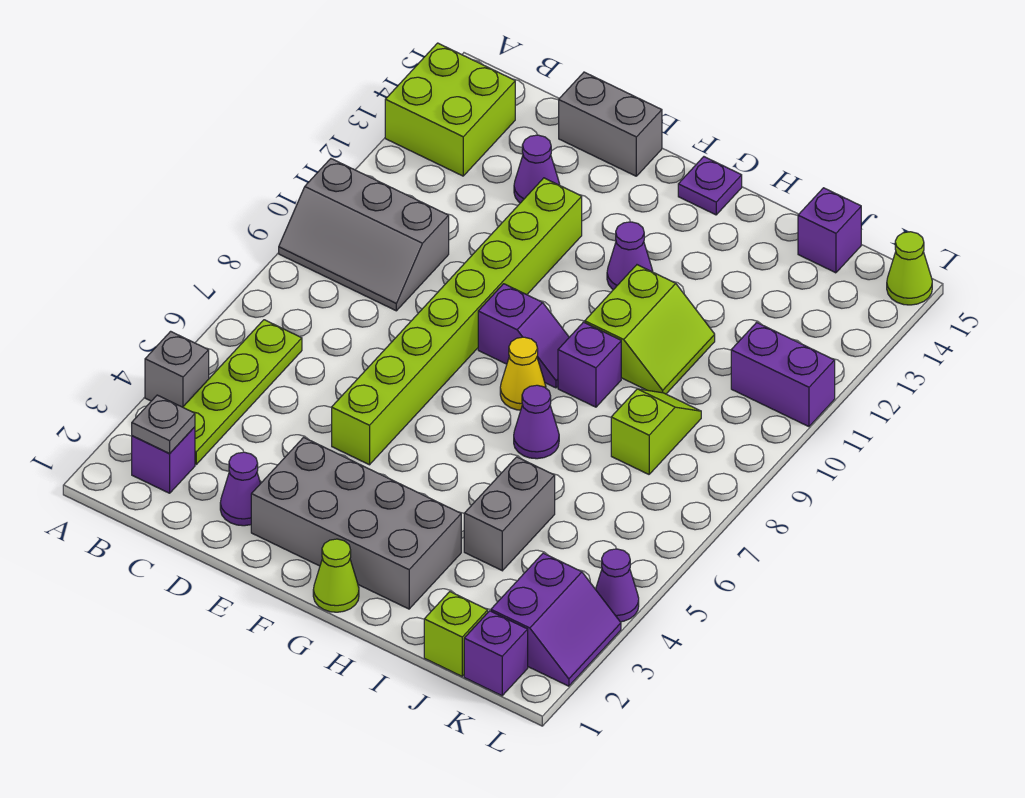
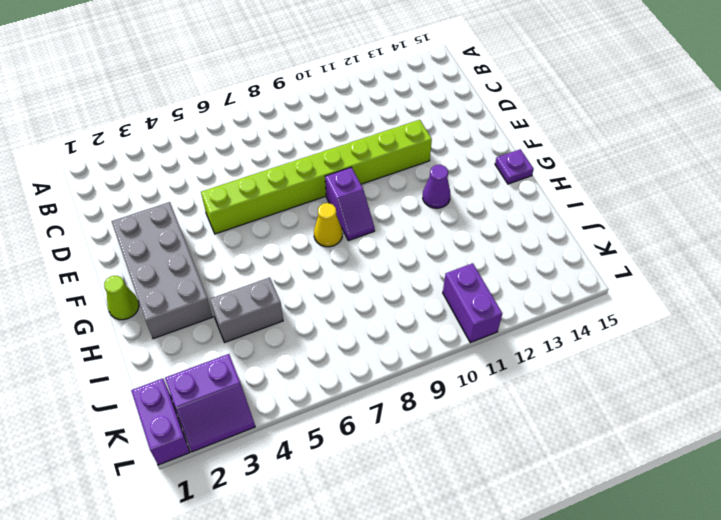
purple brick K1:L1 level 1 -> purple brick K1 level 1
none -> grey brick A4 level 1
none -> grey slope A9:C10 level 1 top 10
none -> lime brick A13:B14 level 1

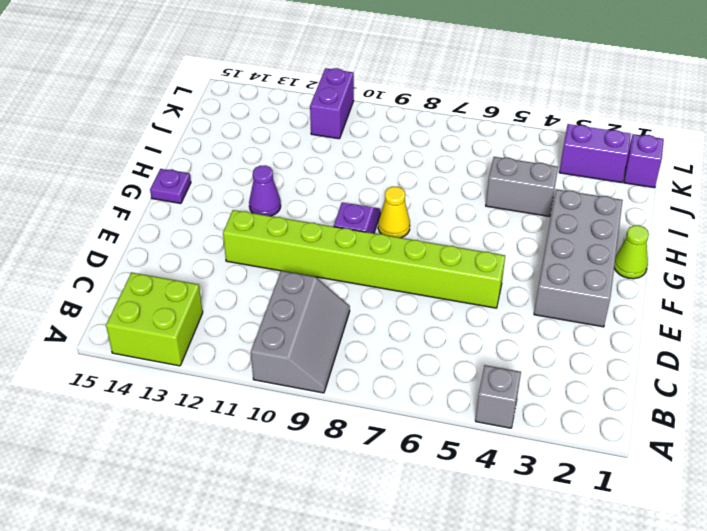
none -> purple brick B2 level 1
none -> lime plate B3:B6 level 1
none -> purple cone D2 level 1

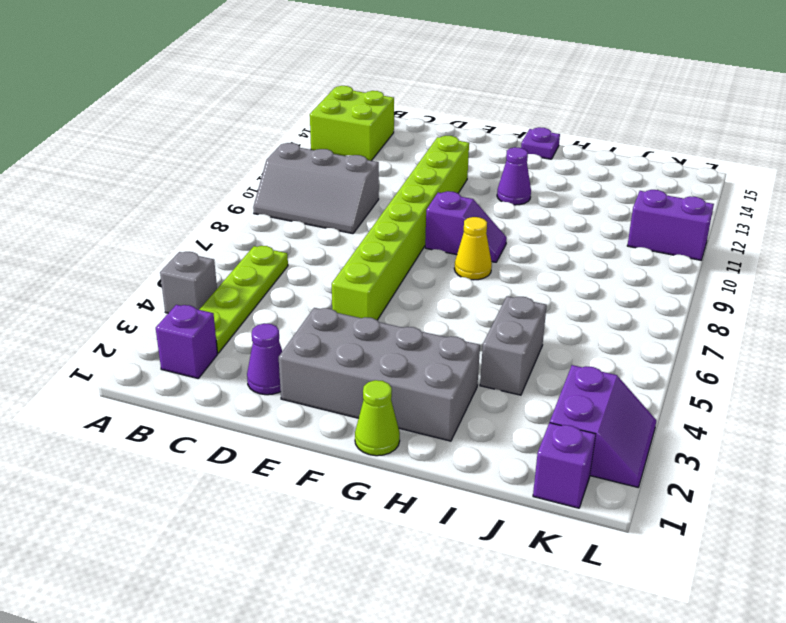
none -> purple cone D13 level 1
none -> grey brick D15:E15 level 1
none -> purple cone H7 level 1

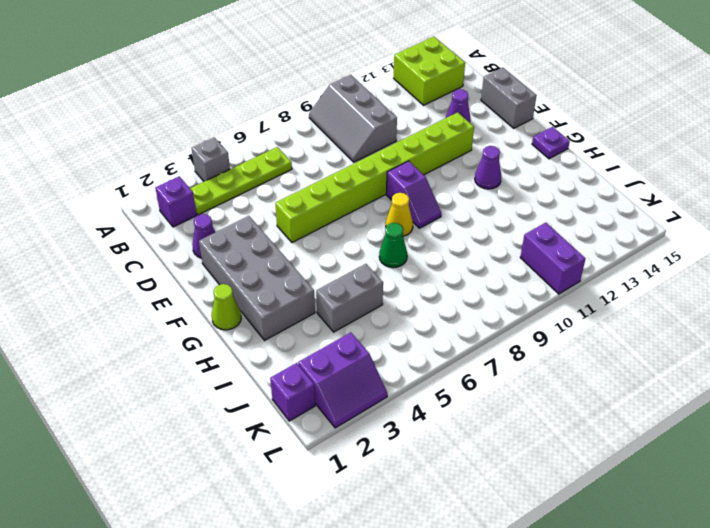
green cone H7 level 1 -> purple cone H7 level 1
none -> purple brick H9 level 1
none -> lime slope H10:I11 level 1 top H
none -> lime brick J1 level 1

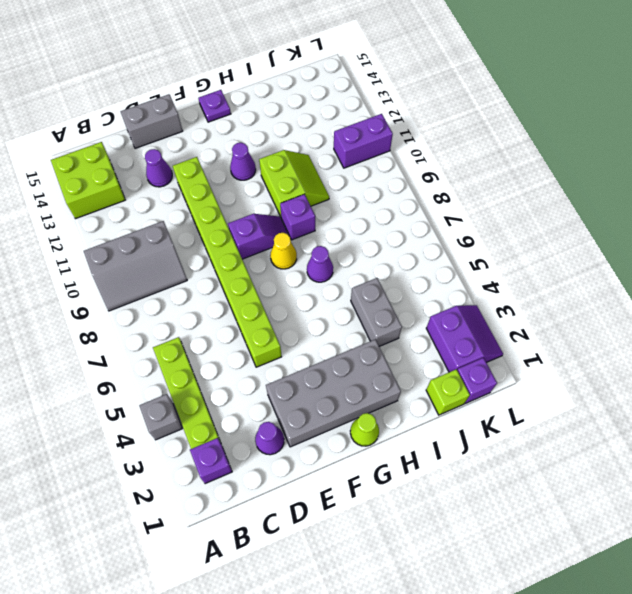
none -> lime slope J8:J9 level 1 top 8
none -> purple brick J15 level 1
none -> purple cone L4 level 1

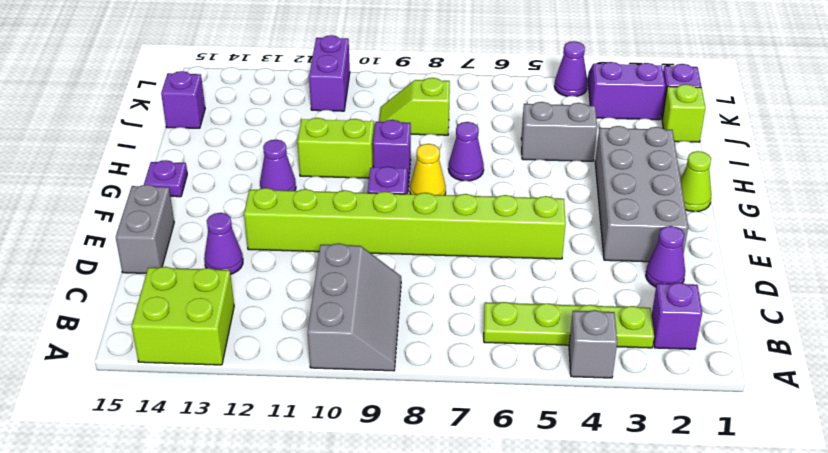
none -> lime cone L15 level 1
none -> grey plate B2 level 2

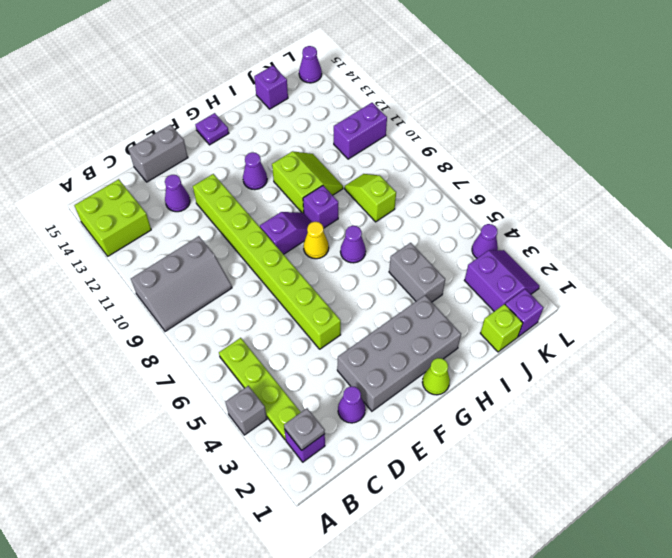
purple cone L15 level 1 -> lime cone L15 level 1

